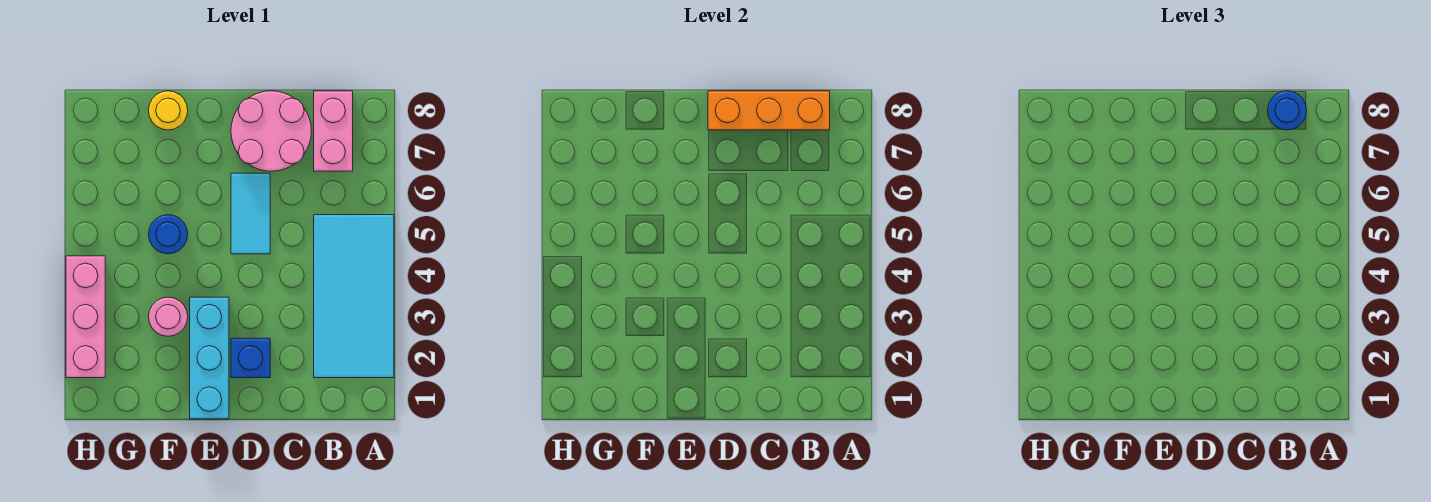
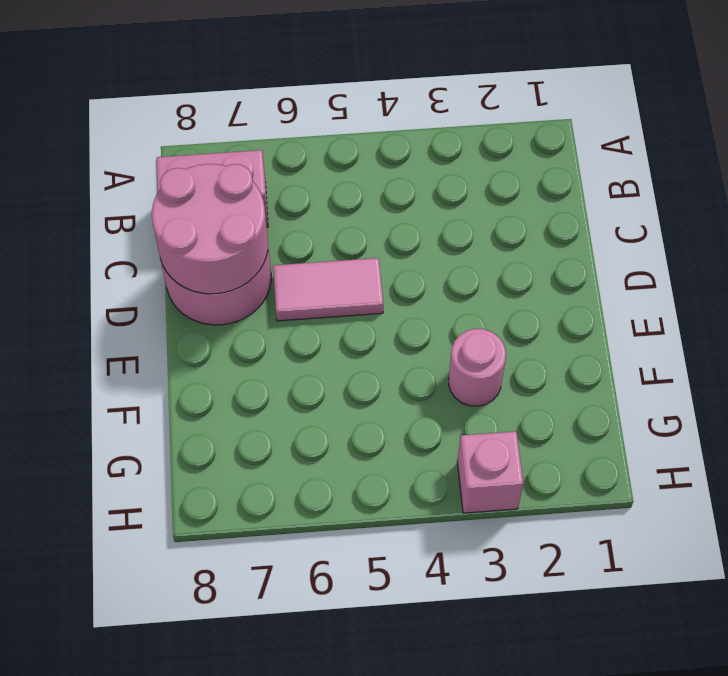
pink round brick C7:D8 level 2 -> orange brick B8:D8 level 2
pink tile D5:D6 level 1 -> cyan tile D5:D6 level 1
pink brick H3 level 1 -> pink brick H2:H4 level 1
none -> cyan tile A2:B5 level 1
none -> blue brick D2 level 1
none -> cyan brick E1:E3 level 1

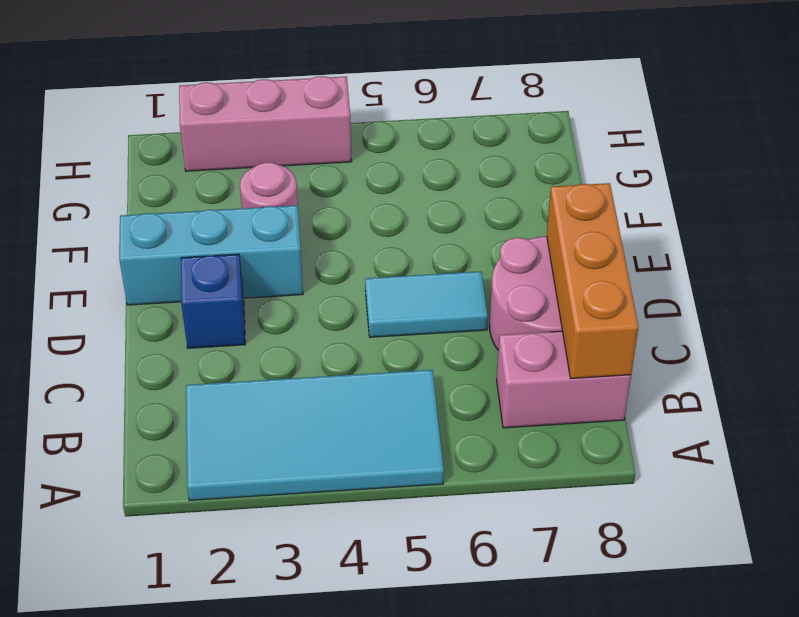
none -> blue round brick F5 level 1
none -> yellow round brick F8 level 1
none -> blue round brick B8 level 3

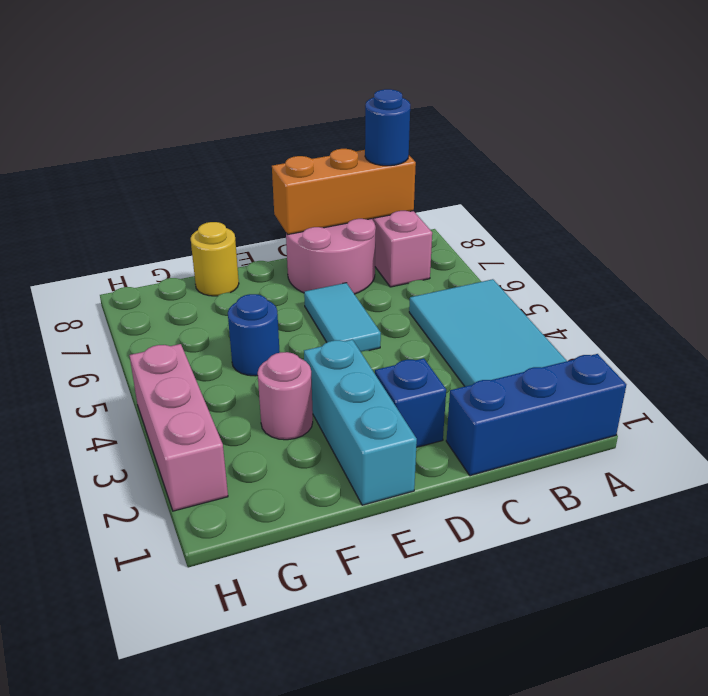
blue brick A1:C1 level 1 -> none

